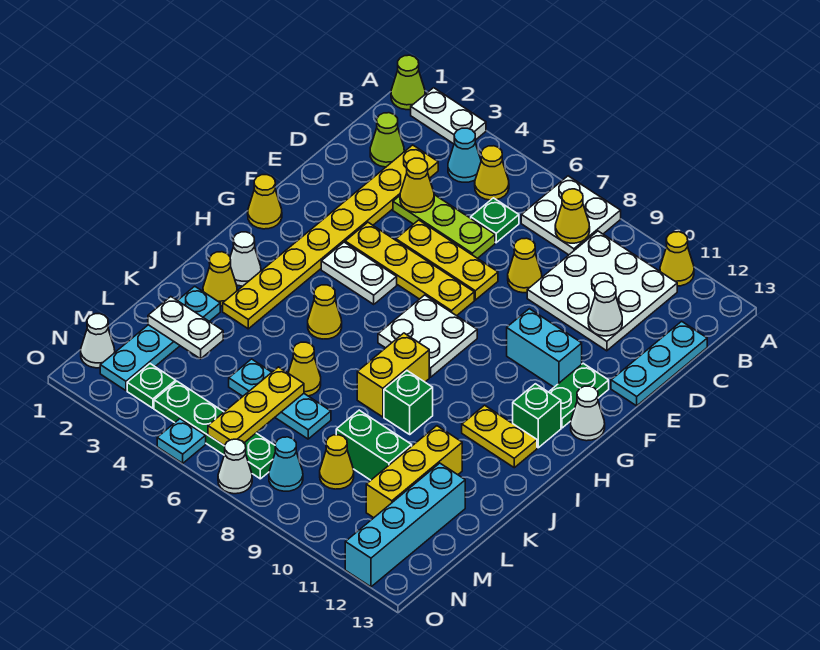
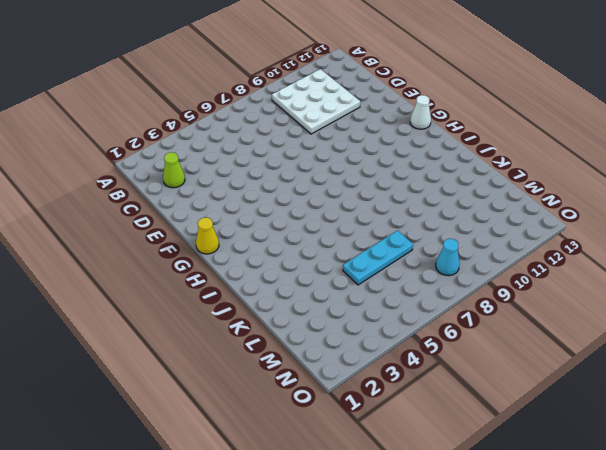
none -> lime cone A1 level 1
none -> white plate A2:A3 level 1
none -> white plate A7:B8 level 1
none -> yellow cone A11 level 1

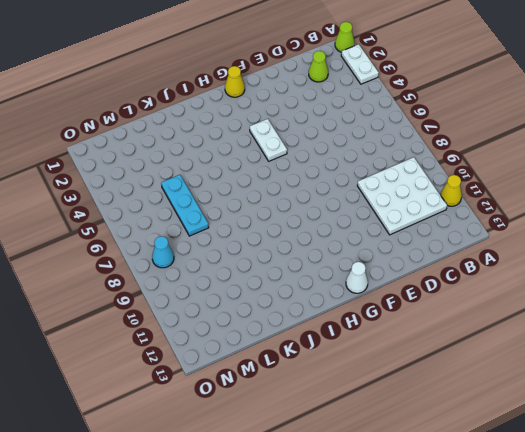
none -> white plate A7:B8 level 1
none -> cyan cone B4 level 1
none -> yellow cone B5 level 1
none -> yellow plate C3:J3 level 1

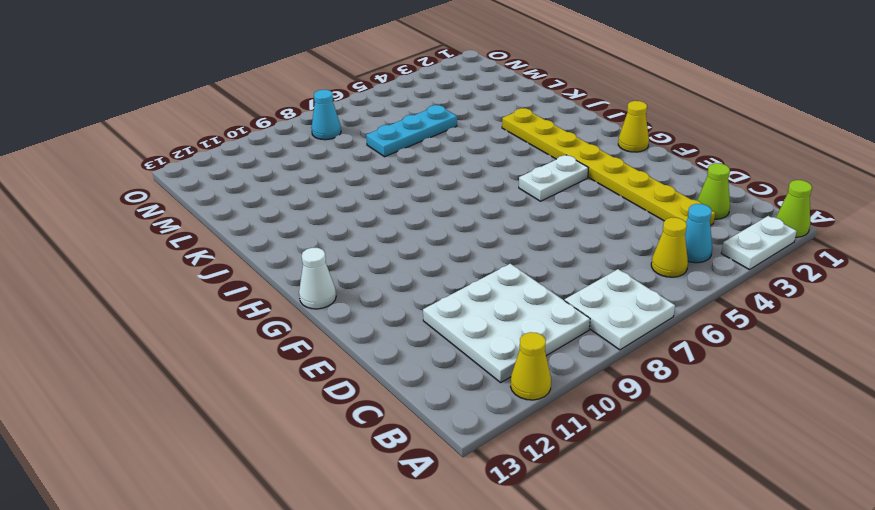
none -> green plate C6 level 1
none -> cyan plate C13:E13 level 1
none -> lime plate D4:D6 level 1
none -> yellow cone D8 level 1

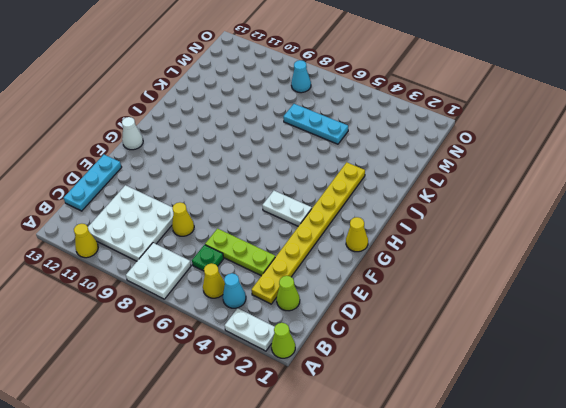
none -> yellow plate E5:E7 level 1
none -> yellow plate F4:F7 level 1
none -> cyan brick F10:F11 level 1
none -> green plate F12:G12 level 1

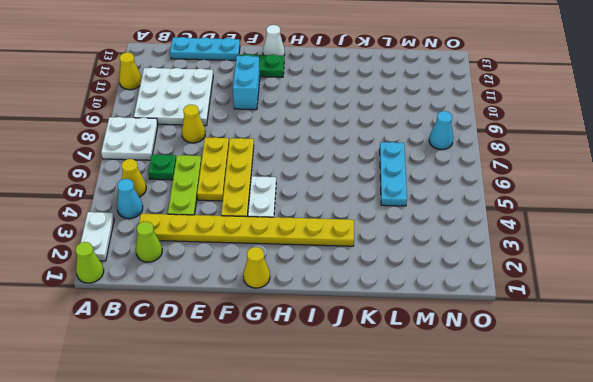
none -> white plate G7:H8 level 1
none -> green brick H12 level 1
none -> white cone I2 level 1
none -> yellow cone I5 level 1

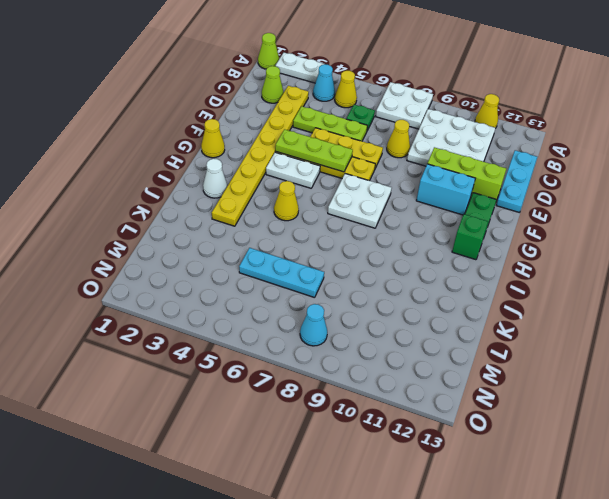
lime brick E10:E12 level 1 -> none
lime plate F4:F6 level 2 -> none
none -> white cone G13 level 1
none -> yellow brick I8:J8 level 1
none -> yellow plate I11:I12 level 1
none -> yellow cone J2 level 1

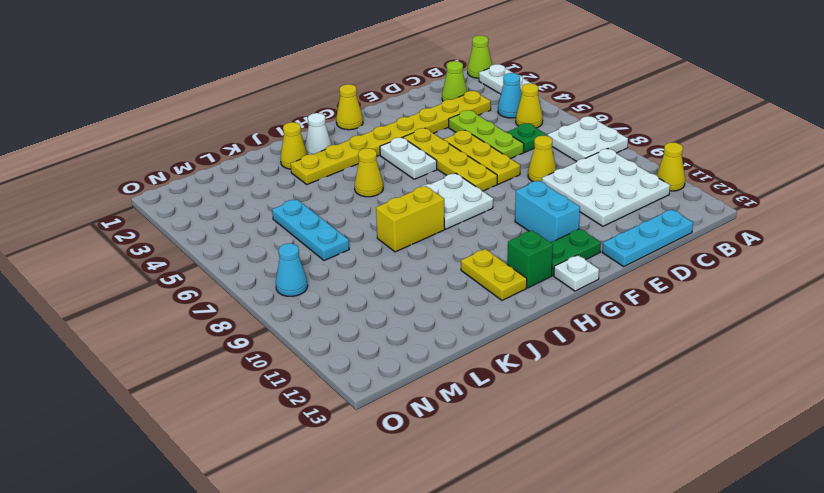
white plate G13 level 1 -> white cone G13 level 1
none -> green brick J9 level 1
none -> cyan plate K2:N2 level 1
none -> yellow cone K6 level 1
none -> yellow brick K11:M11 level 1

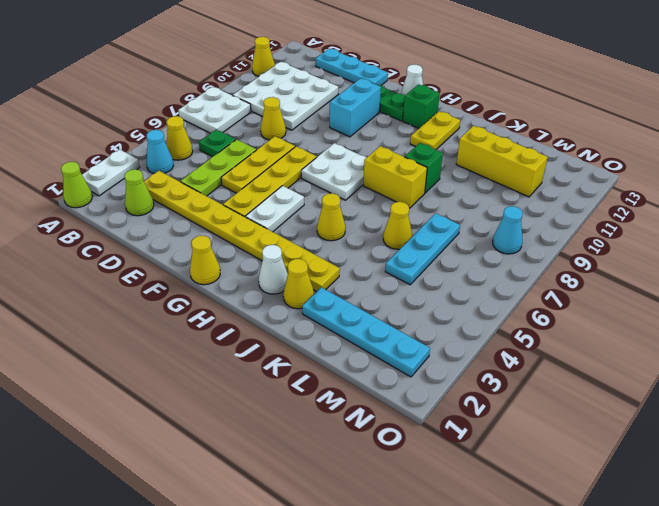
none -> green brick L9:L10 level 1
none -> cyan brick L12:O12 level 1
none -> yellow cone M9 level 1
none -> white cone N1 level 1

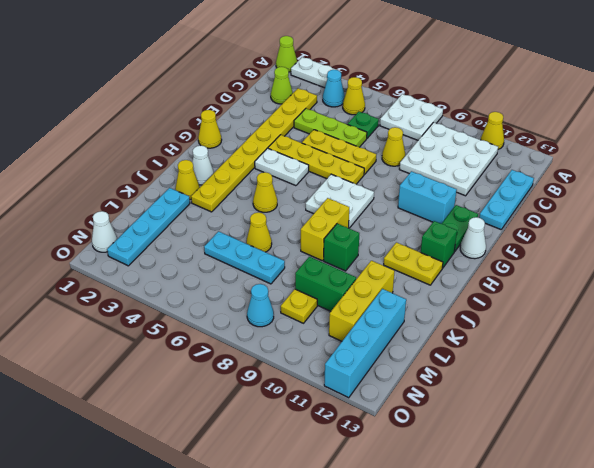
yellow plate M9 level 1 -> yellow cone M9 level 1
none -> green plate N3 level 1
none -> green plate N4:N7 level 1
none -> cyan plate O5 level 1
none -> white cone O7 level 1

